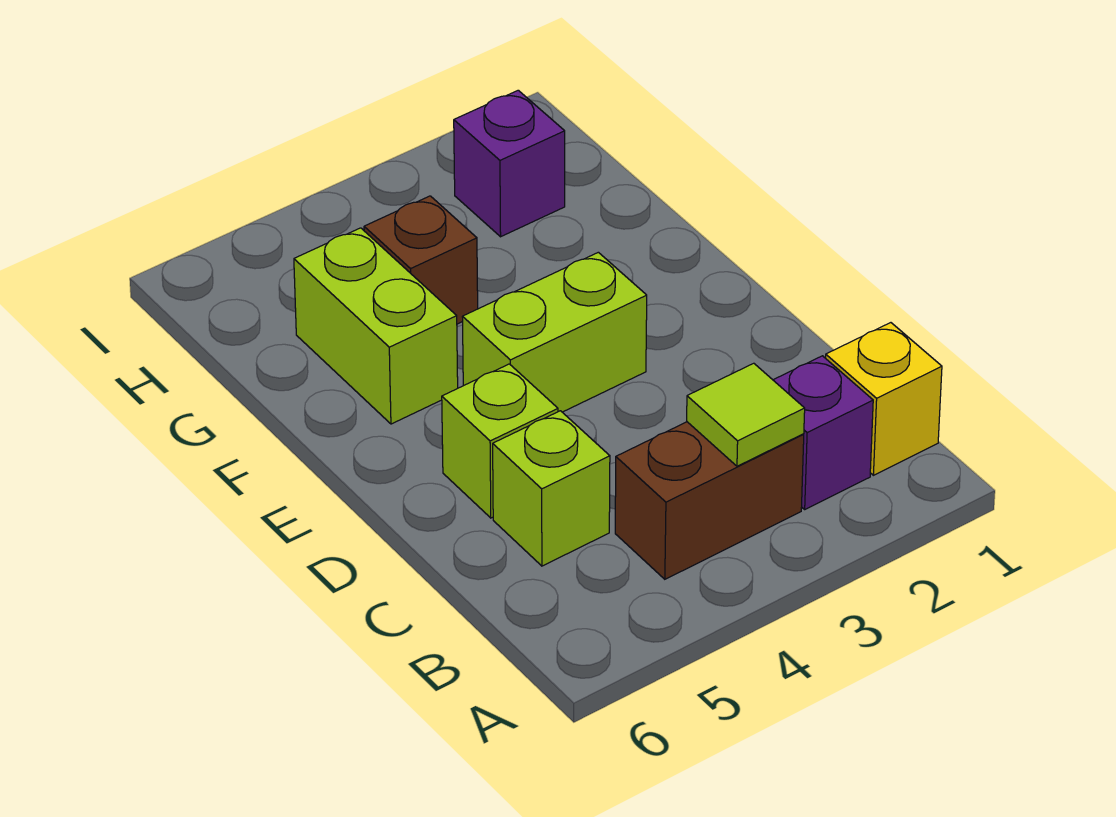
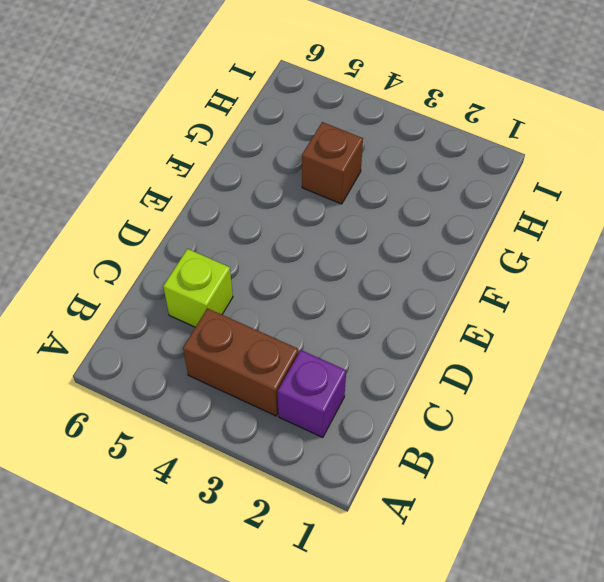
none -> yellow brick B1 level 1
none -> lime brick D5 level 1

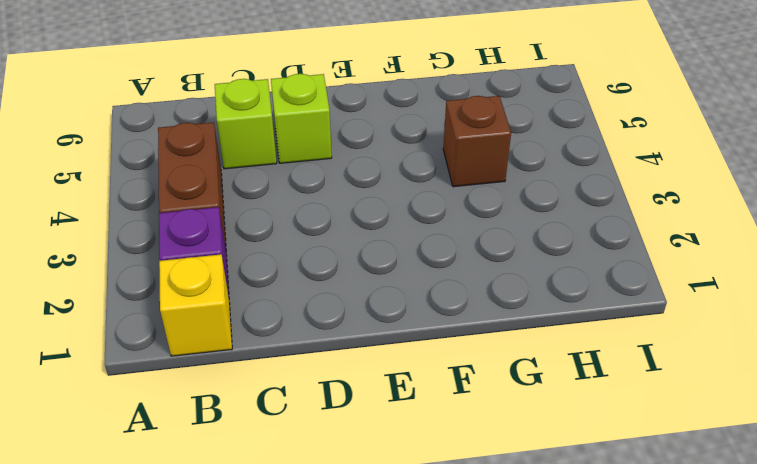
none -> lime brick E3:E4 level 1
none -> lime brick F5:G5 level 1

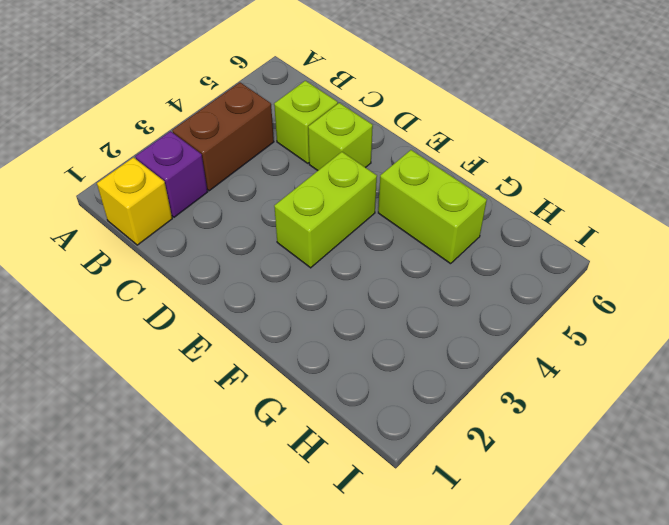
none -> brown brick G4 level 1
none -> purple brick H2 level 1

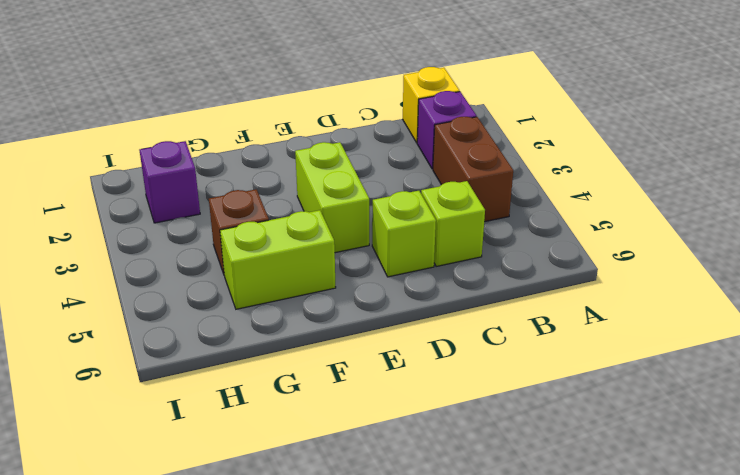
none -> lime tile B3 level 2

